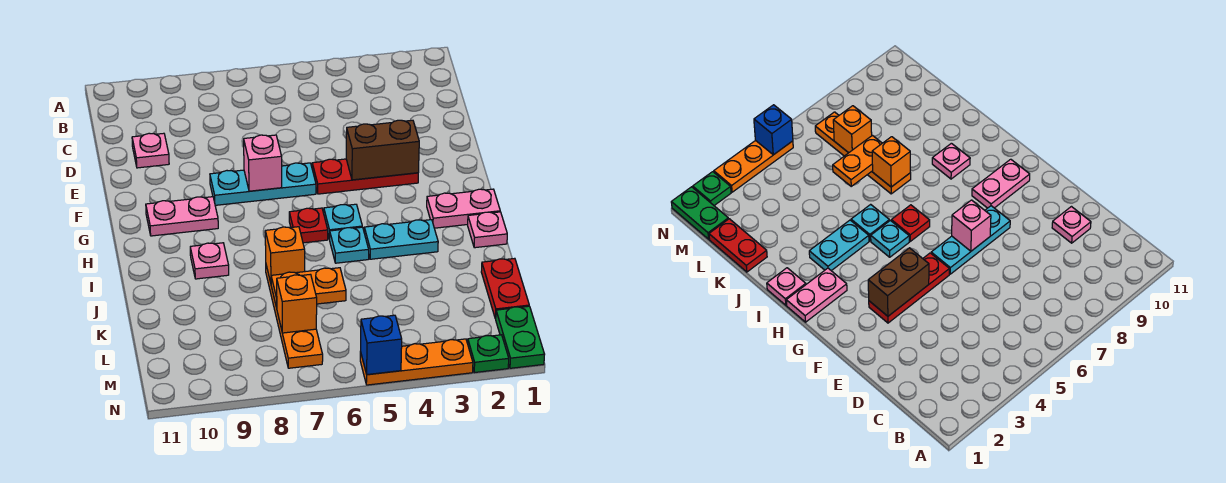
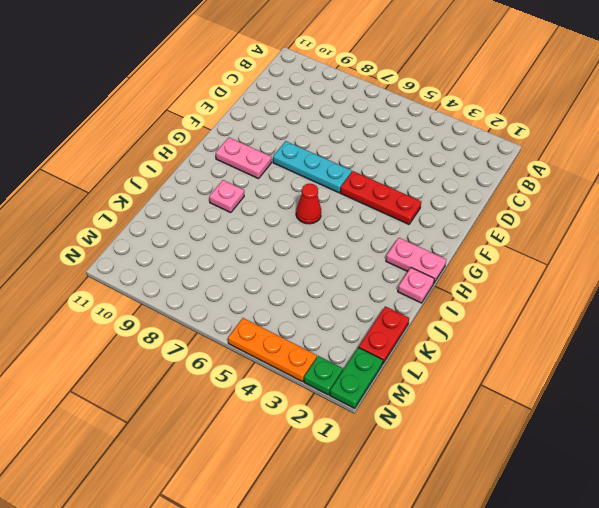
red cone H6 level 1 -> red plate H6 level 1
none -> pink plate D10 level 1
none -> cyan plate H5 level 1
none -> cyan plate I3:I4 level 1

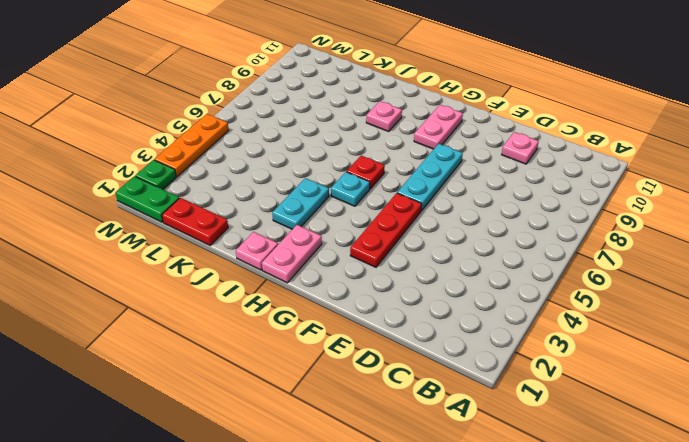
none -> cyan plate I5 level 1
none -> orange plate J7:M7 level 1
none -> brown brick F3:F4 level 2

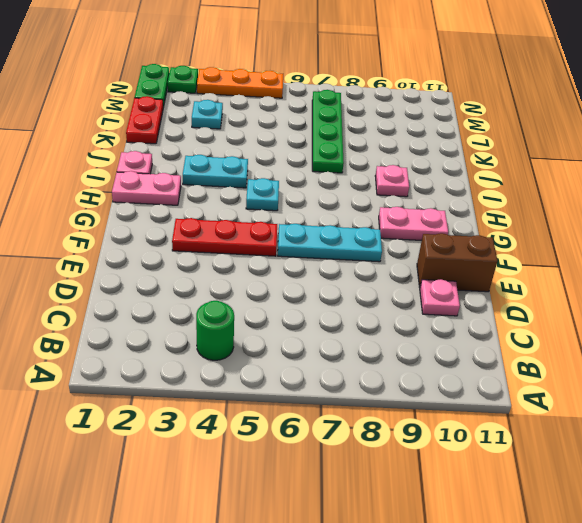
green round brick B4 level 1 -> none
brown brick E10:E11 level 1 -> brown brick F3:F4 level 2
green plate J7:M7 level 1 -> orange plate J7:M7 level 1
cyan plate L3 level 1 -> cyan plate I5 level 1
none -> red plate H6 level 1
none -> pink brick F7 level 2
none -> orange brick J7 level 2

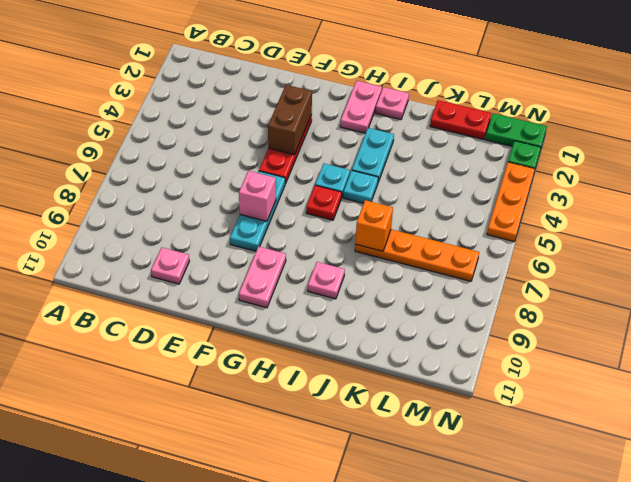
none -> orange plate K6:K7 level 2
none -> orange brick L7 level 2
none -> blue brick N5 level 2

